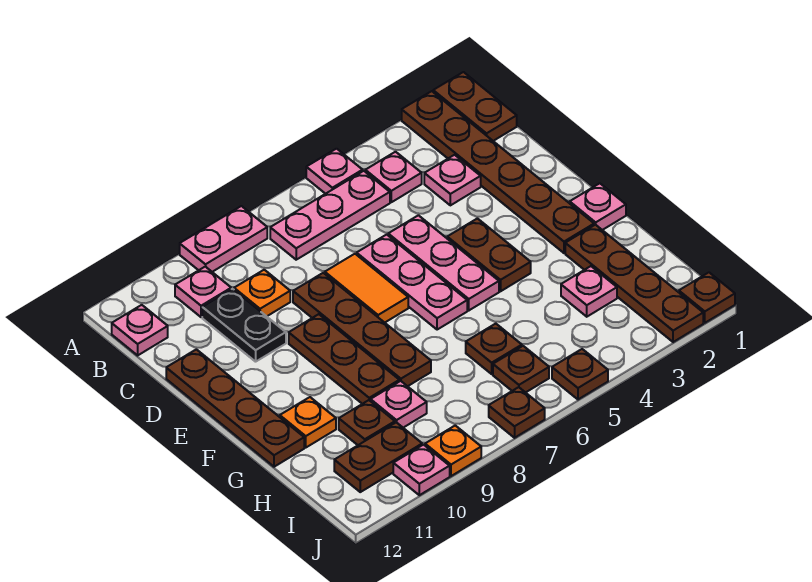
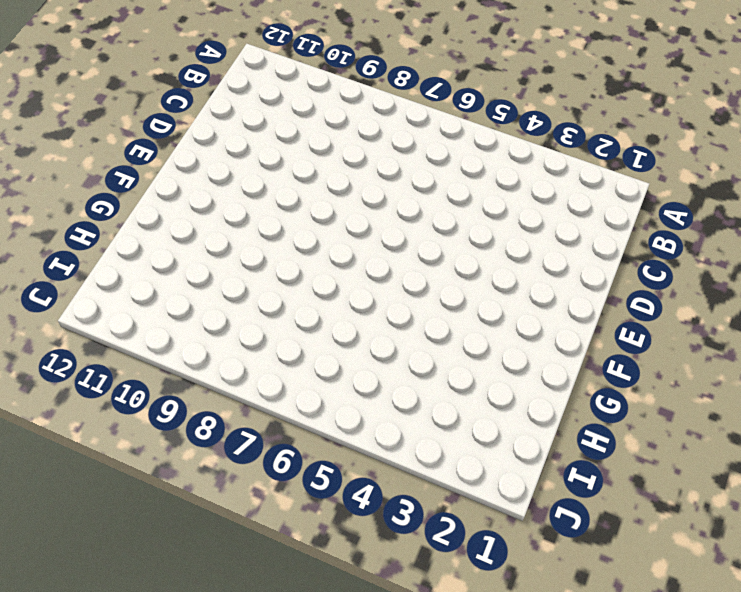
none -> brown plate A1:B1 level 1
none -> brown plate A2:F2 level 1
none -> pink plate A5 level 1
none -> pink plate A8:A9 level 1

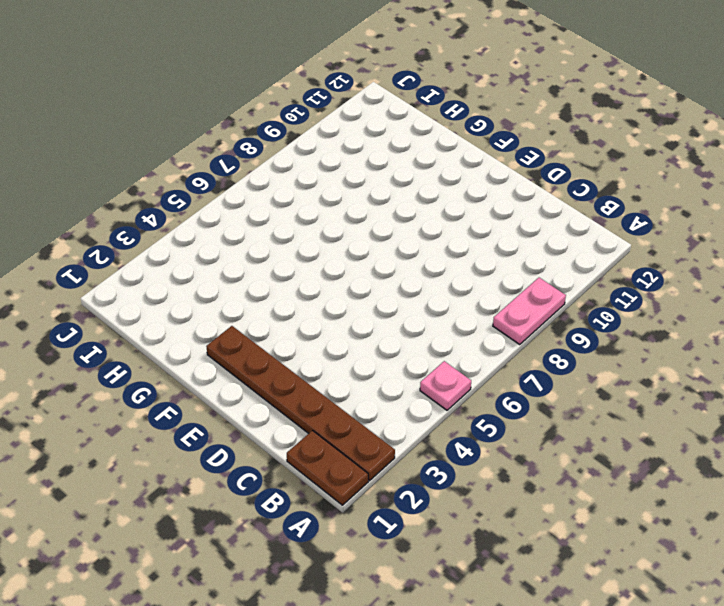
none -> pink plate B4 level 1
none -> pink plate B5:B7 level 1
none -> pink plate B10 level 1
none -> pink plate B12 level 1

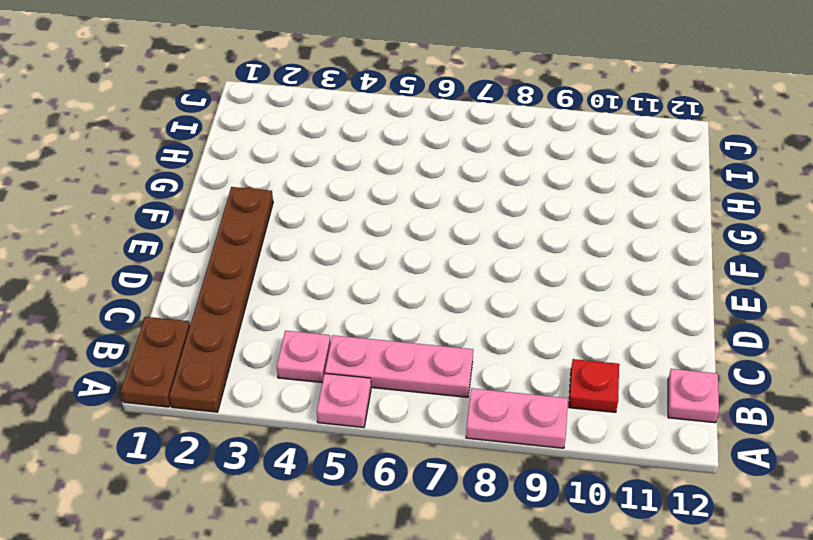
red plate B10 level 1 -> pink plate B10 level 1
none -> pink plate C3 level 1
none -> orange plate C9 level 1
none -> black plate C10:D10 level 1
none -> pink plate D5:F5 level 1

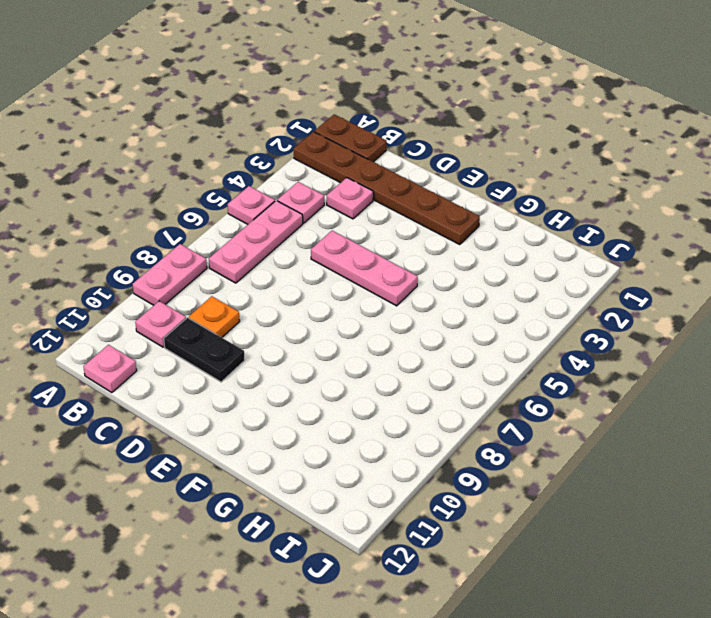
none -> pink plate D6:F6 level 1
none -> orange tile D7:E7 level 1
none -> brown plate D8:G8 level 1
none -> brown plate D12:G12 level 1

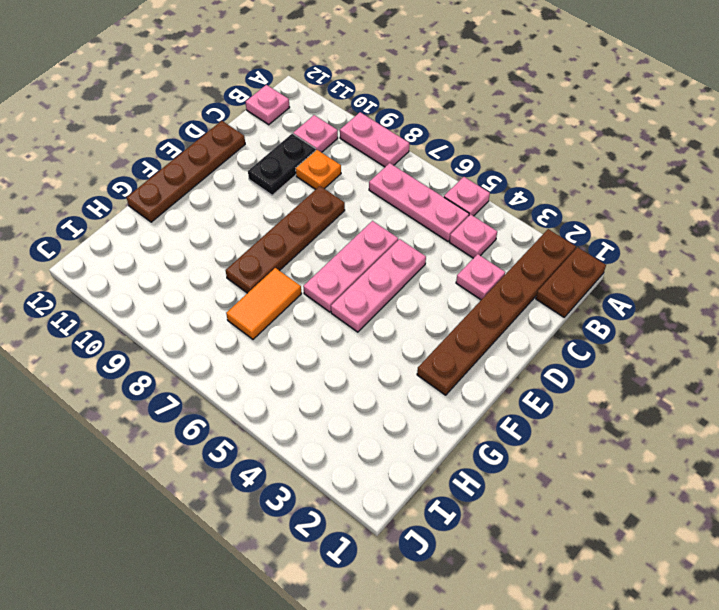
orange tile G7:H7 level 1 -> orange tile D7:E7 level 1
none -> brown plate E4:F4 level 1
none -> brown plate E9:G9 level 1
none -> pink plate F1 level 1
none -> brown plate G2:J2 level 1

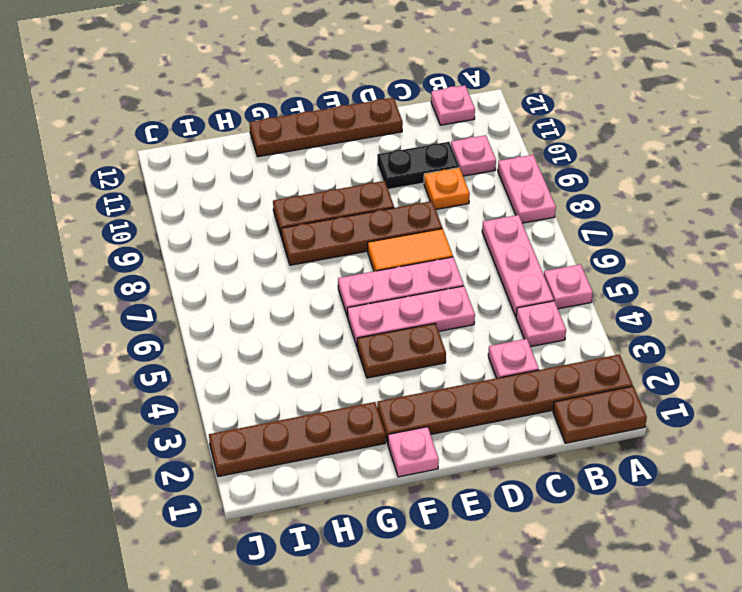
none -> orange plate G11 level 1
none -> pink plate H3 level 1
none -> brown plate H6 level 1
none -> pink plate H9 level 1

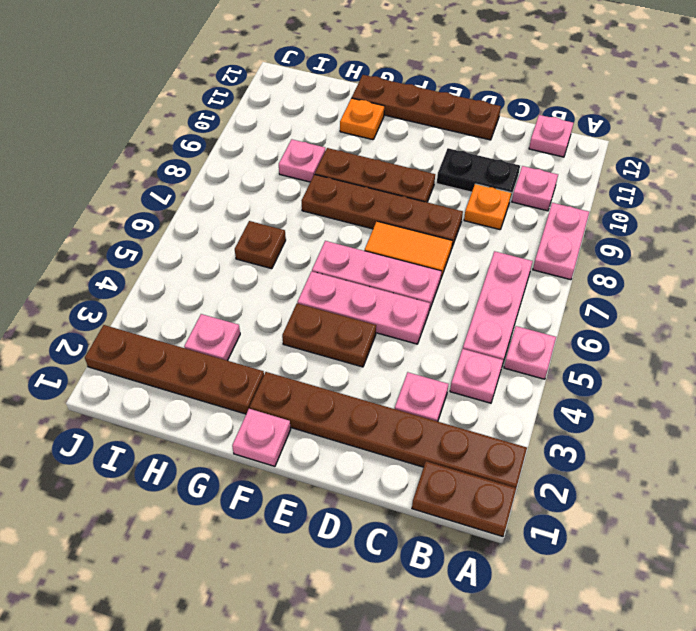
none -> brown plate H10 level 1
none -> brown plate I6 level 1
none -> brown plate I10:I11 level 1
none -> brown plate J1 level 1

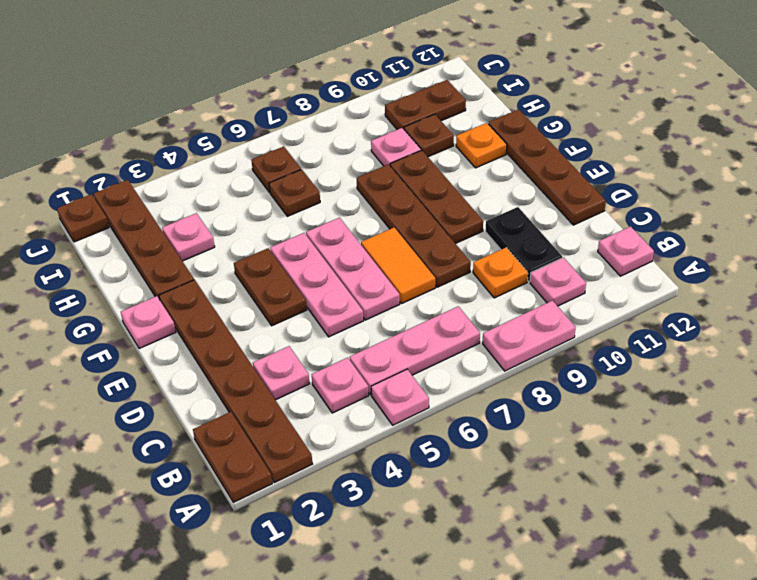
none -> brown plate J5 level 1
none -> brown plate J7 level 1
none -> orange plate J9 level 1
none -> pink plate J10 level 1

